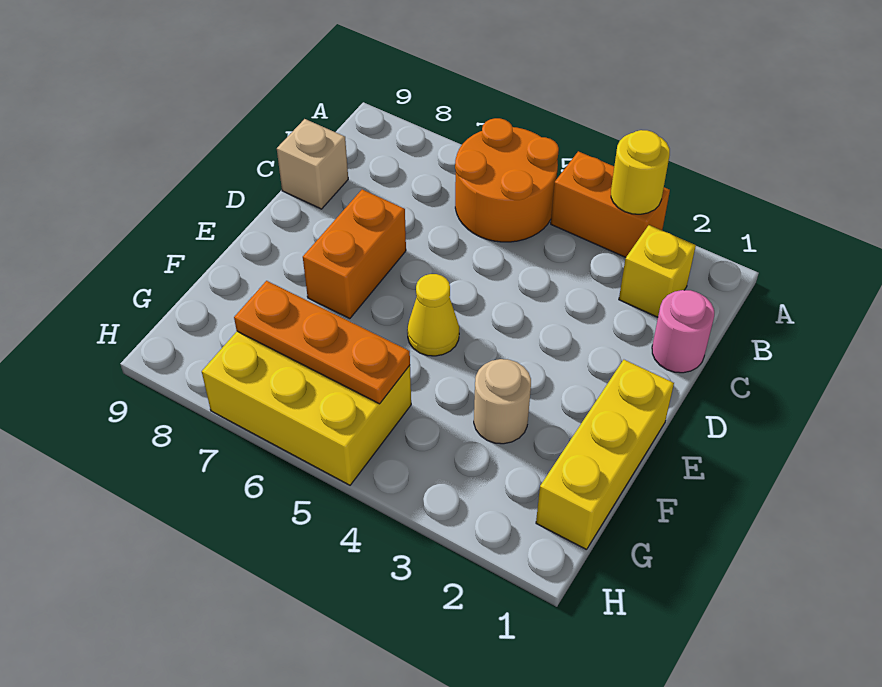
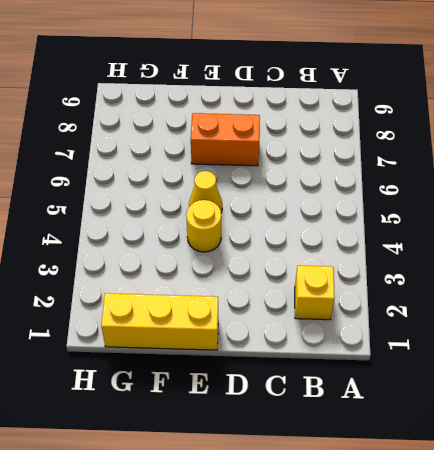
yellow round brick E4 level 1 -> yellow round brick A3 level 2
none -> orange brick A3:A4 level 1
none -> orange round brick A5:B6 level 1
none -> pink round brick C1 level 1

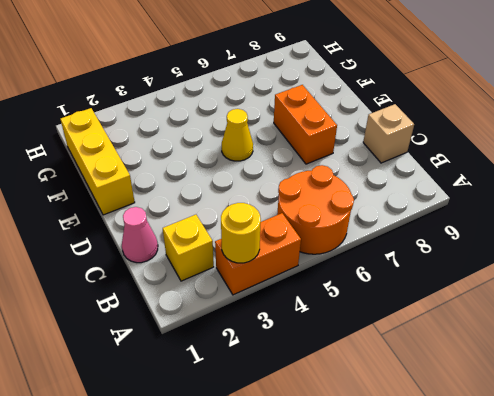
pink cone C1 level 1 -> pink round brick C1 level 1
none -> tan round brick F3 level 1
none -> yellow brick G5:H7 level 1
none -> orange plate G5:G7 level 2

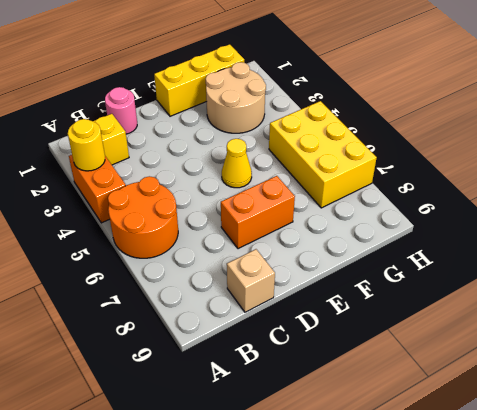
tan round brick F2:G3 level 1 -> tan round brick F3 level 1
none -> orange plate G5:G7 level 2

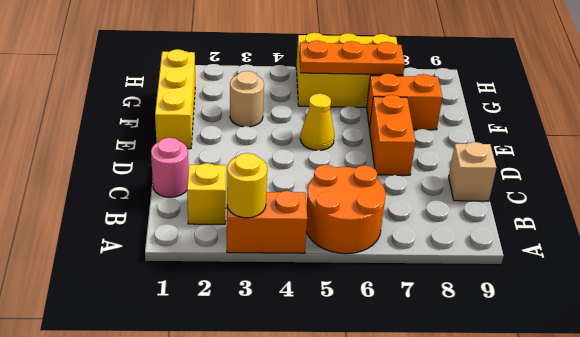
orange brick F7:F8 level 1 -> none

